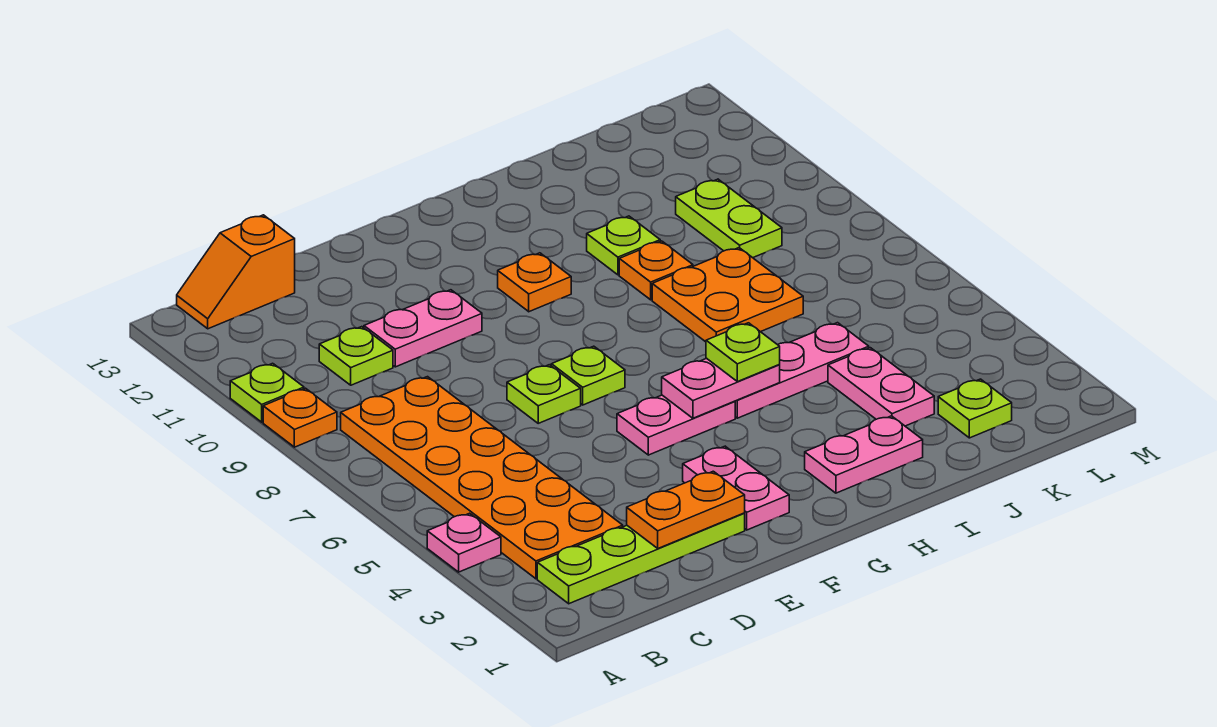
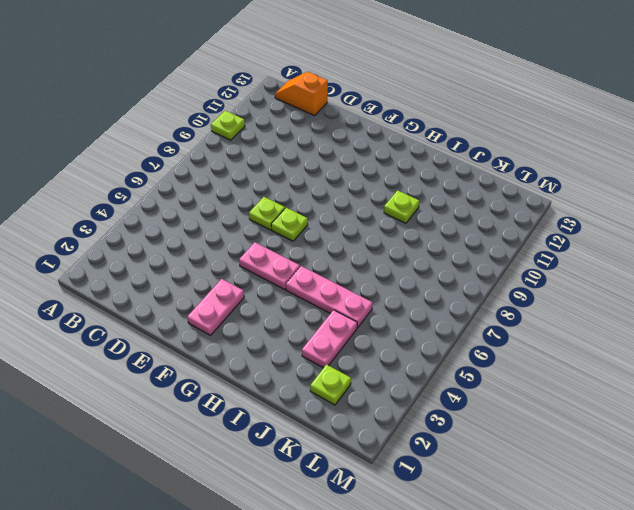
none -> pink plate A4 level 1
none -> orange plate A9 level 1
none -> lime plate B2:E2 level 1

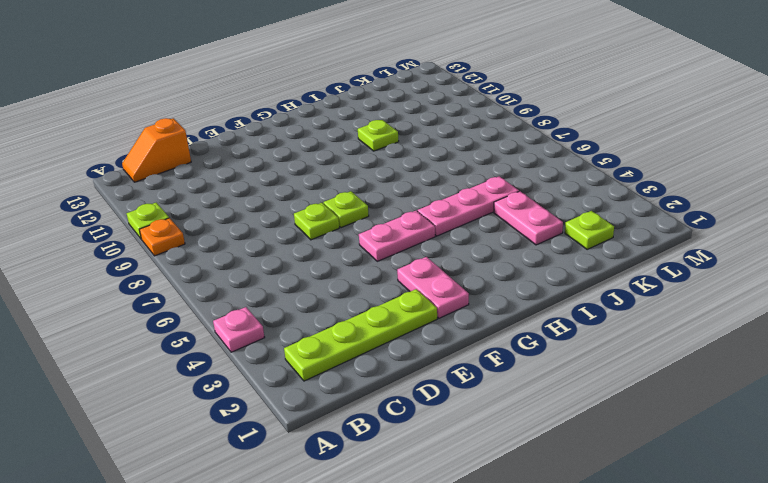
none -> orange plate B3:C8 level 1
none -> lime plate C10 level 1
none -> pink plate D10:E10 level 1

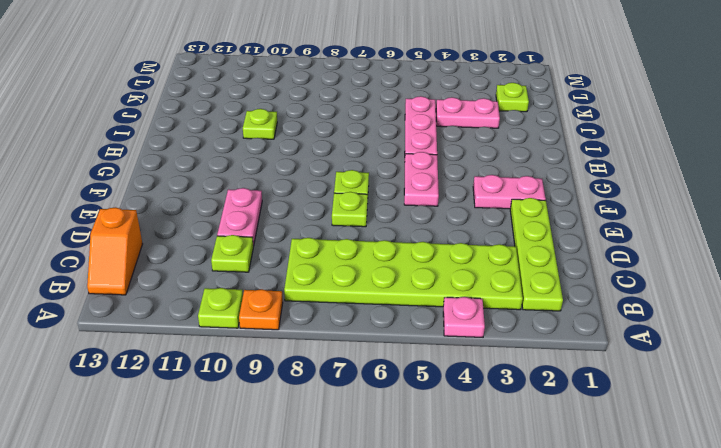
lime plate B3:C8 level 1 -> orange plate B3:C8 level 1
none -> orange plate G10 level 1
none -> pink plate H2:I2 level 1
none -> orange plate I7:J8 level 1

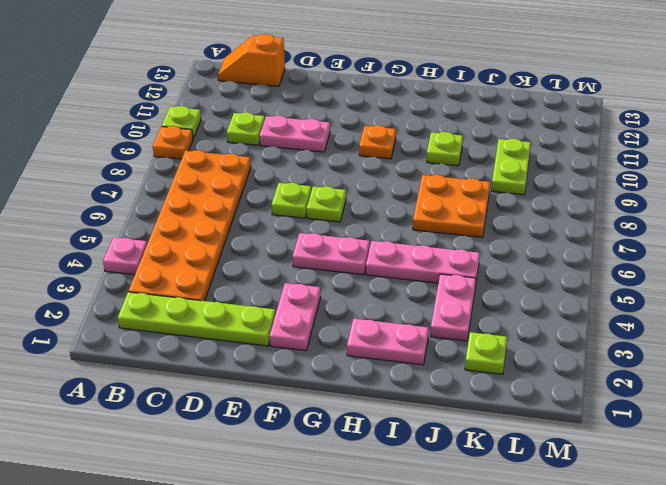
none -> orange plate I9 level 1
none -> orange plate D2:E2 level 2
none -> pink plate G5:H5 level 2

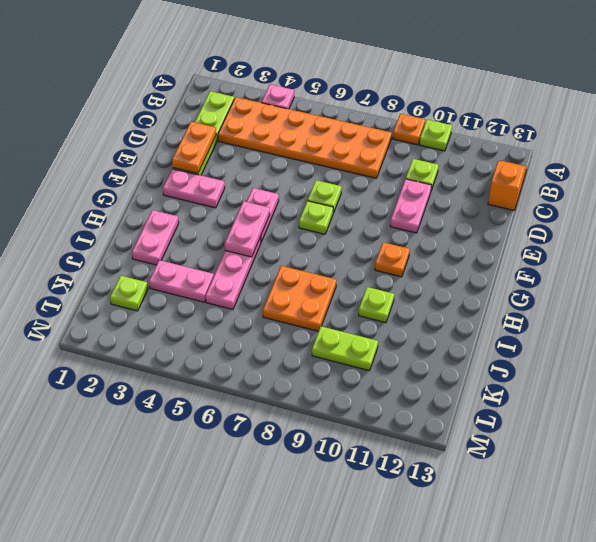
none -> orange plate I9 level 1
none -> lime plate H5 level 3

